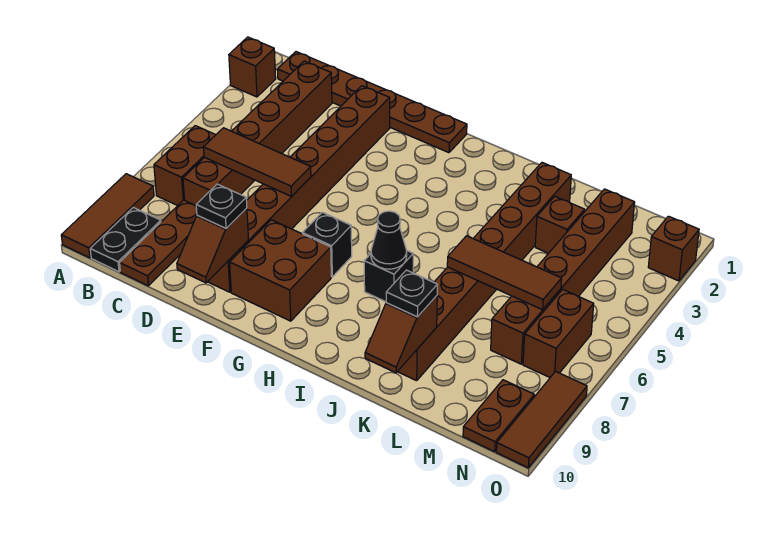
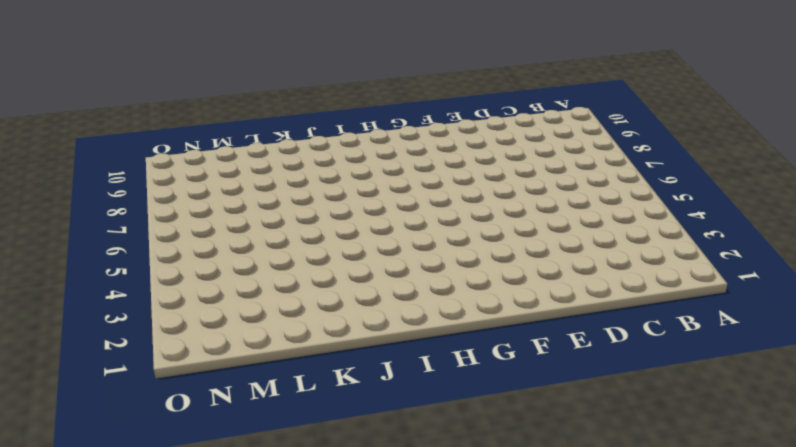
none -> brown brick A2 level 1
none -> brown tile A8:A10 level 1
none -> brown plate B1:G1 level 1

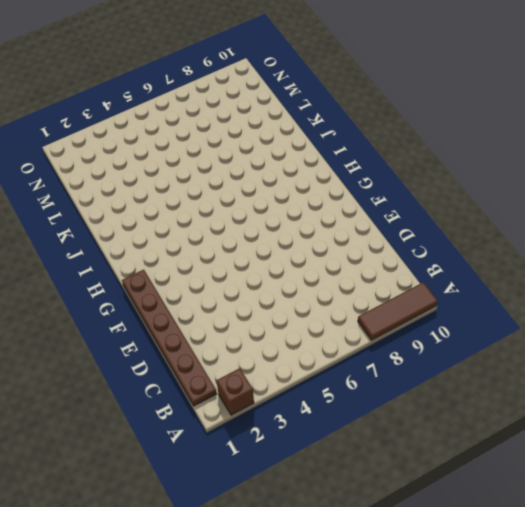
none -> brown brick B6:B7 level 1
none -> black plate B9:B10 level 1
none -> brown brick C2:C7 level 1

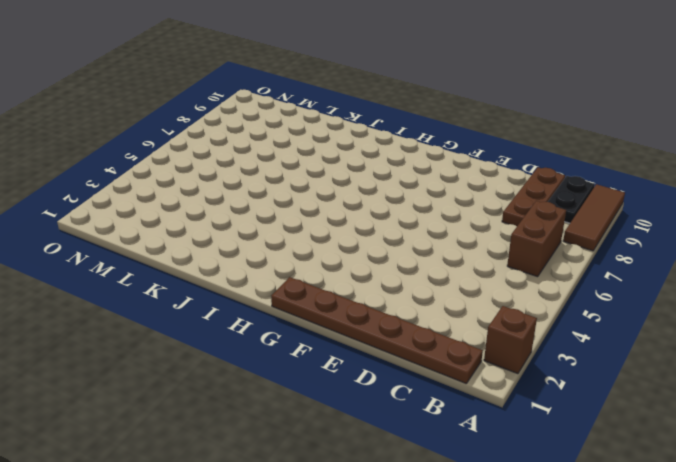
none -> brown brick C2:C7 level 1
none -> brown brick E2:E9 level 1
none -> brown brick F8:G9 level 1

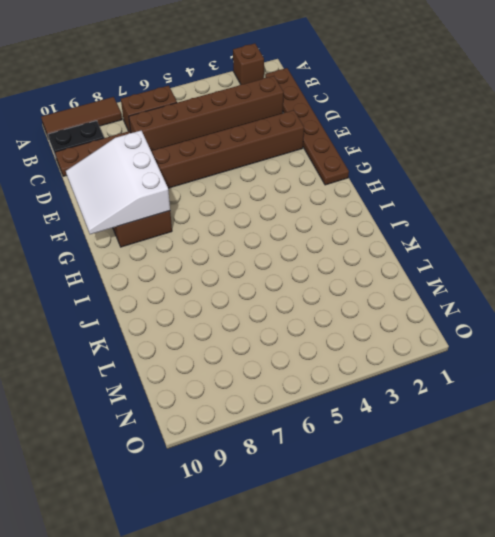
white slope E8:G10 level 2 top 8 -> brown slope E9:E10 level 2 top 9
none -> black brick G7 level 1
none -> black brick I7 level 1
none -> brown brick K2:K9 level 1

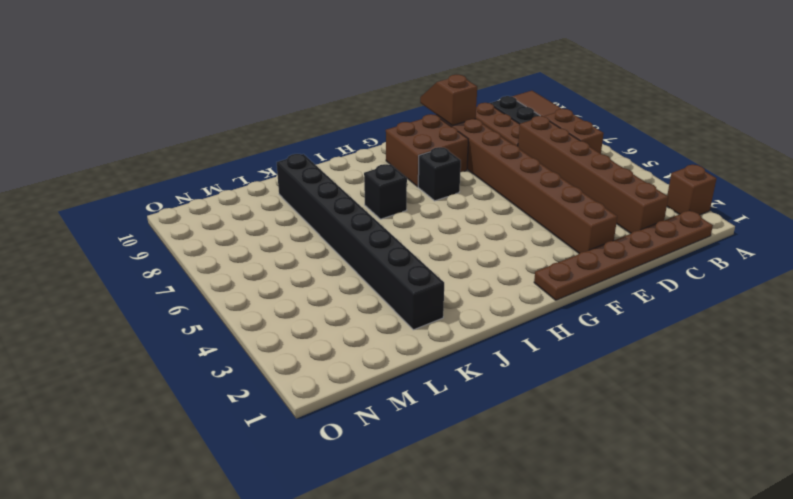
black brick K2:K9 level 1 -> brown brick K2:K9 level 1
none -> brown brick L3 level 1
none -> brown brick M2:M7 level 1
none -> brown brick N6:N7 level 1

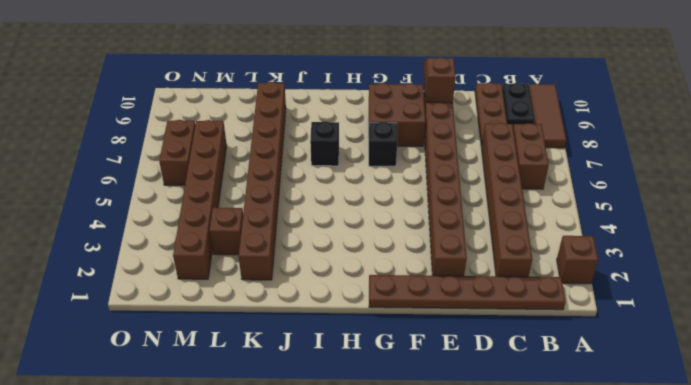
none -> brown plate N9:N10 level 1
none -> brown brick O2 level 1
none -> brown tile O8:O10 level 1

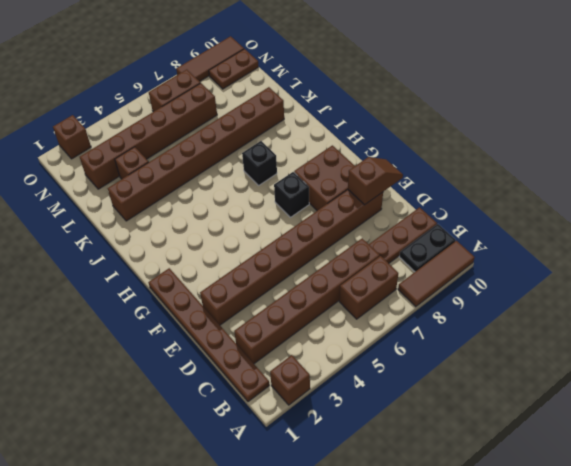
none -> brown tile C6:E6 level 2
none -> black cone I7 level 2
none -> brown tile K6:M6 level 2

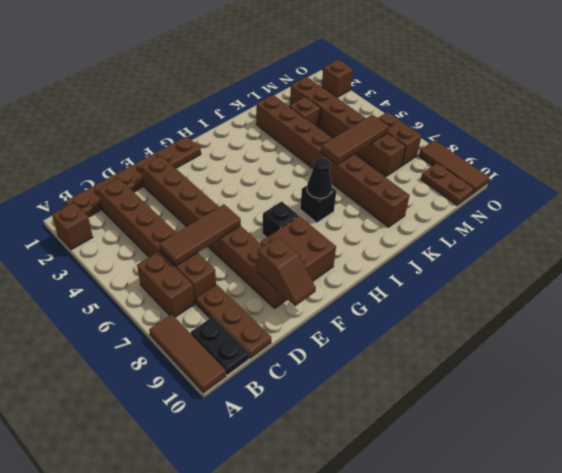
none -> brown slope K9:K10 level 2 top 9
none -> black plate E9 level 3
none -> black plate K9 level 3

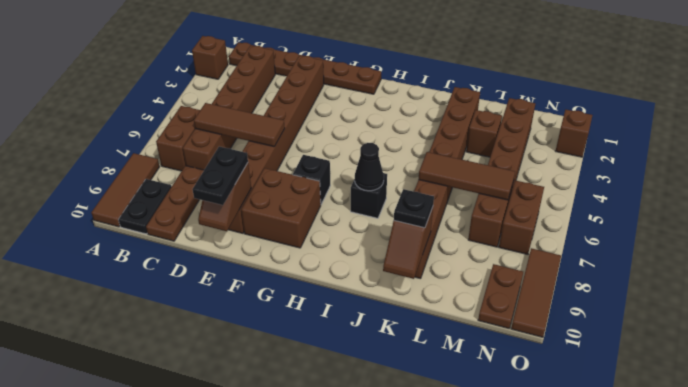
black plate E9:E10 level 3 -> black plate E9 level 3

